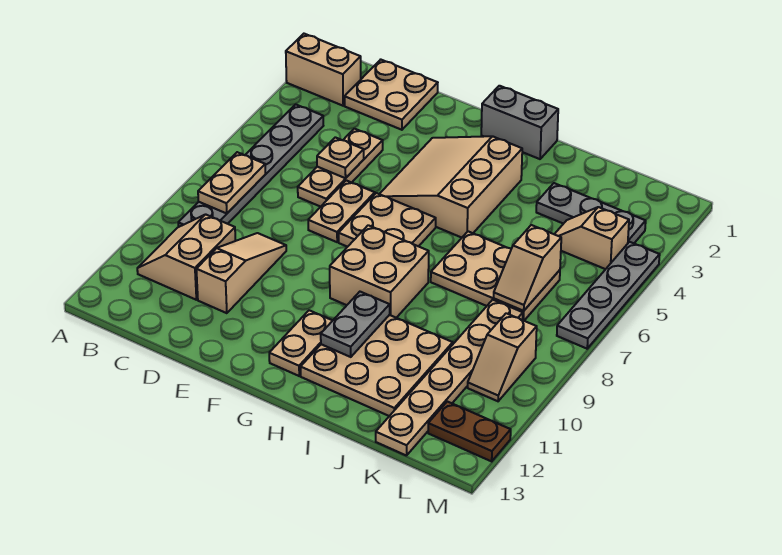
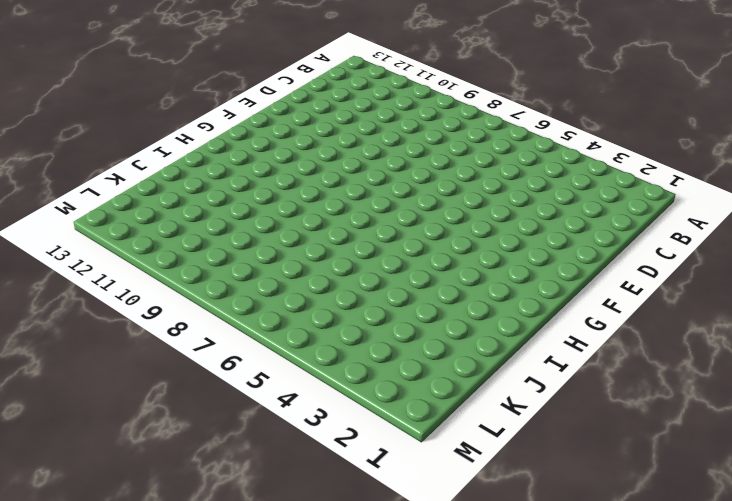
none -> tan brick A2:B2 level 1
none -> grey plate B4:B9 level 1
none -> tan slope B10:C11 level 1 top C

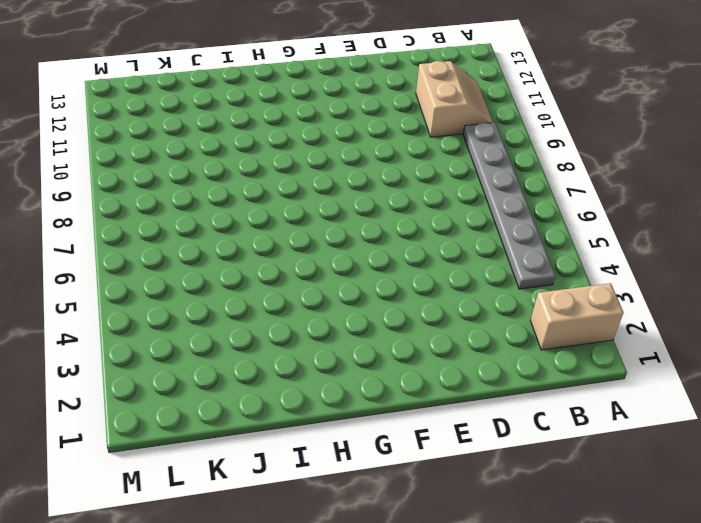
none -> tan plate C1:D2 level 1
none -> tan plate D4:D6 level 1
none -> tan slope D9:D11 level 1 top 11

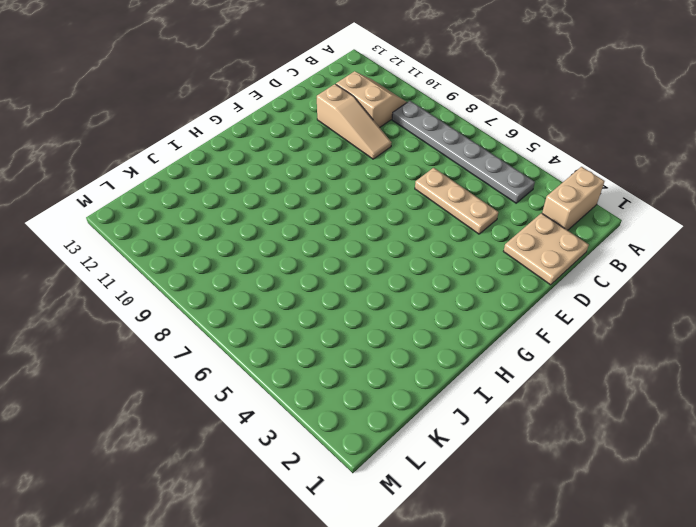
none -> tan plate E6:E7 level 1
none -> tan slope F3:H5 level 1 top H
none -> tan plate F6:G7 level 1

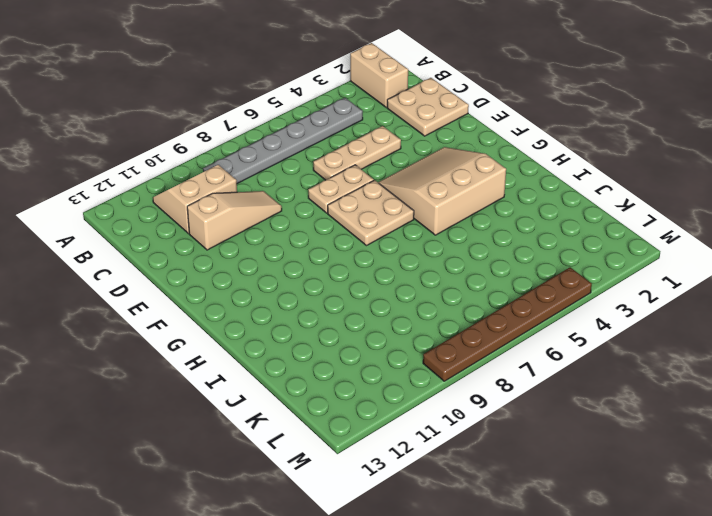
brown plate M4:M9 level 1 -> grey plate M4:M7 level 1
none -> grey brick G1:H1 level 1
none -> tan brick G8:H9 level 1
none -> tan plate G11:G12 level 1

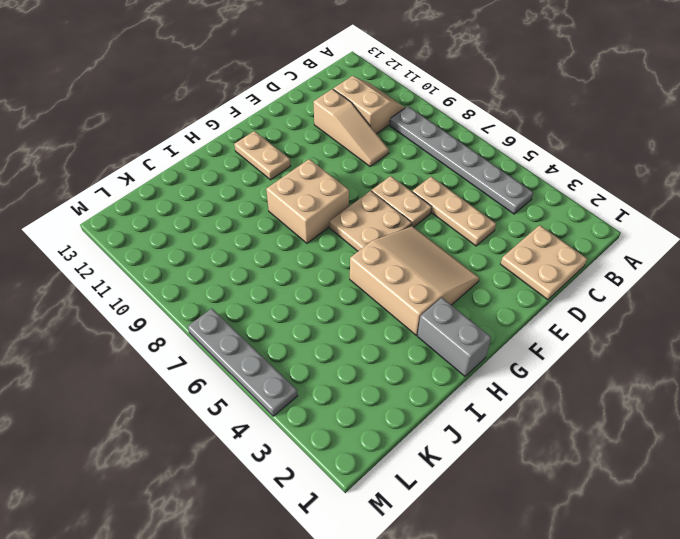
grey brick H1:H2 level 1 -> grey brick G1:H1 level 1
none -> tan brick A2:B2 level 1
none -> tan plate H10:J12 level 1
none -> tan plate I6:K7 level 1

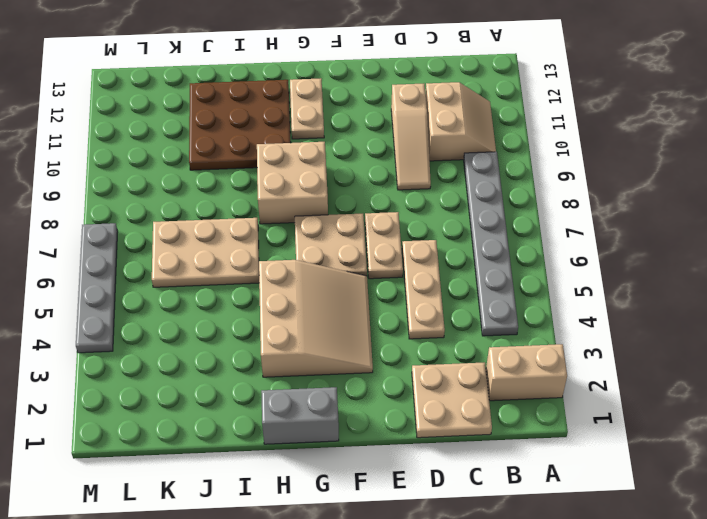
brown plate H10:J12 level 1 -> tan plate H10:J12 level 1
none -> grey plate J3:L3 level 1
none -> tan slope K4:L4 level 1 top L
none -> tan plate K8:K13 level 1

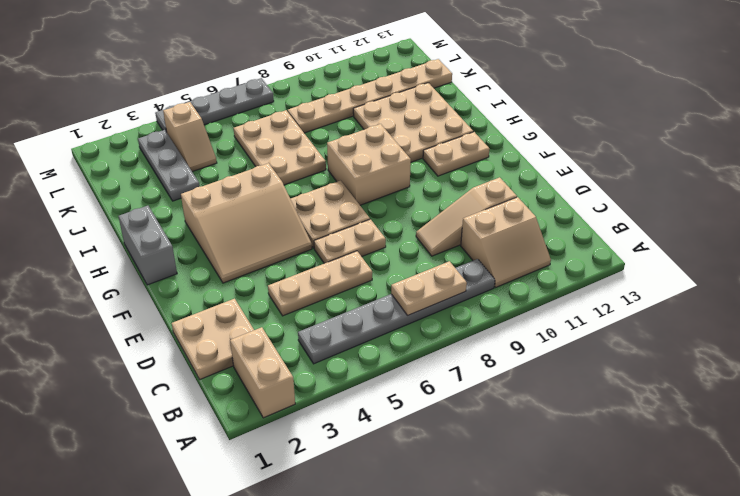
none -> tan slope L9:L10 level 1 top 9
none -> brown plate L12:M12 level 1
none -> tan plate D5 level 2

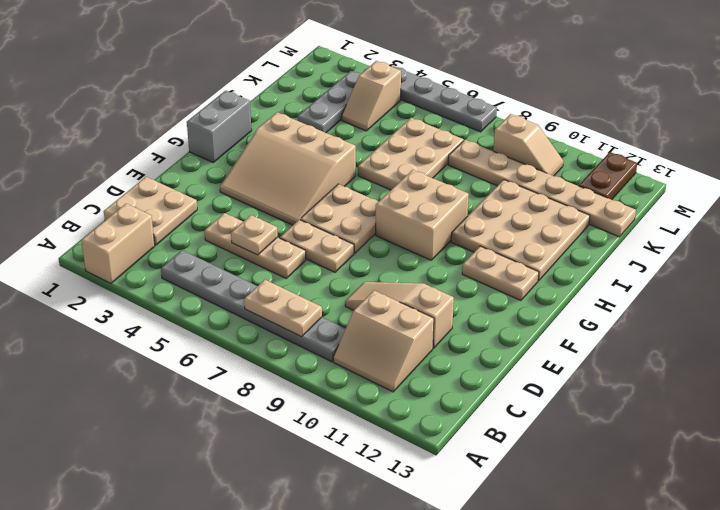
none -> grey plate H10:H11 level 2
none -> tan slope K6:K7 level 2 top 6

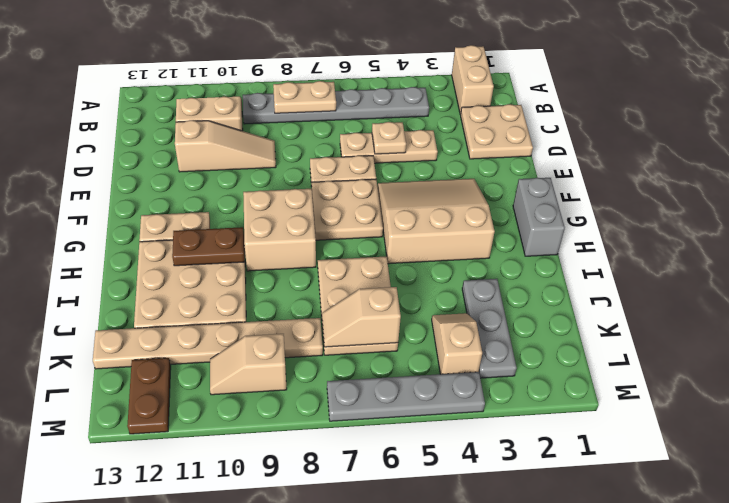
brown plate H10:H11 level 2 -> grey plate H10:H11 level 2

